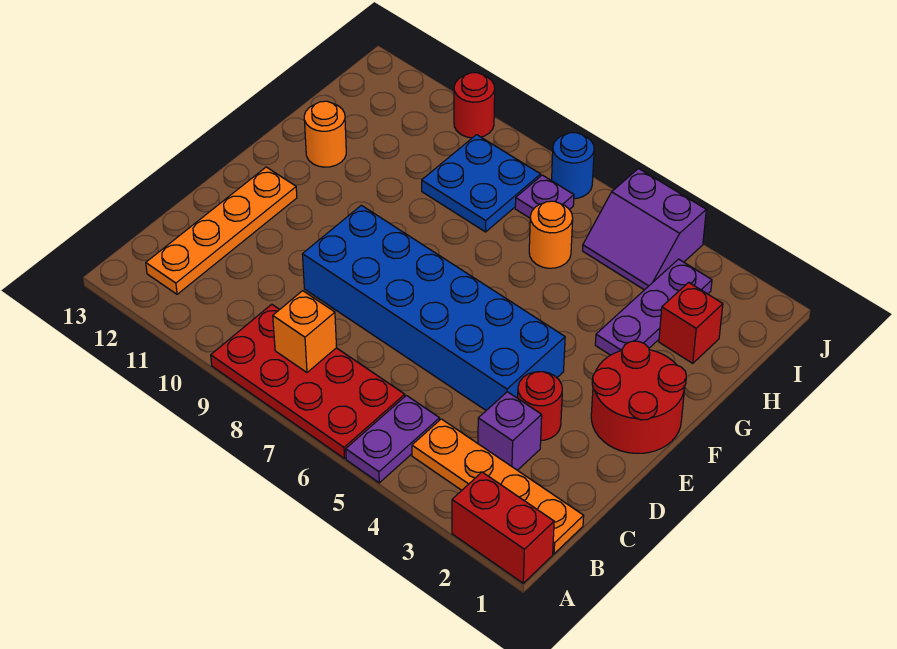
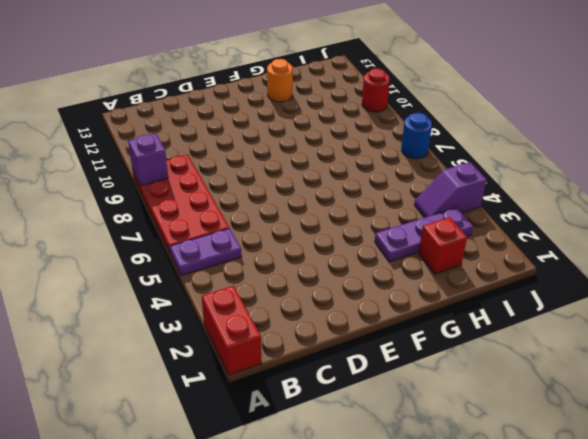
purple brick A9 level 2 -> purple brick C3 level 1
purple slope I4:J4 level 1 top J -> purple slope I4:J5 level 1 top J
none -> orange plate B1:B4 level 1
none -> orange plate B12:E12 level 1
none -> red round brick D3 level 1

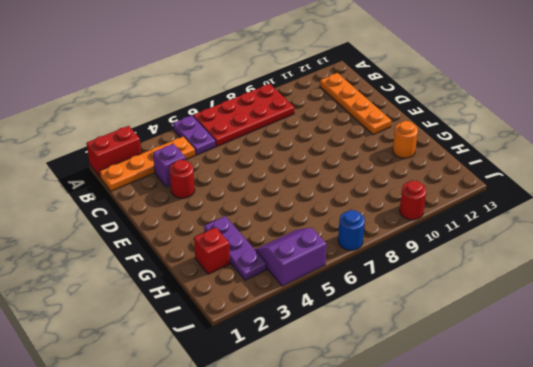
none -> blue brick D4:E9 level 1
none -> red round brick E1:F2 level 1
none -> orange round brick H6 level 1

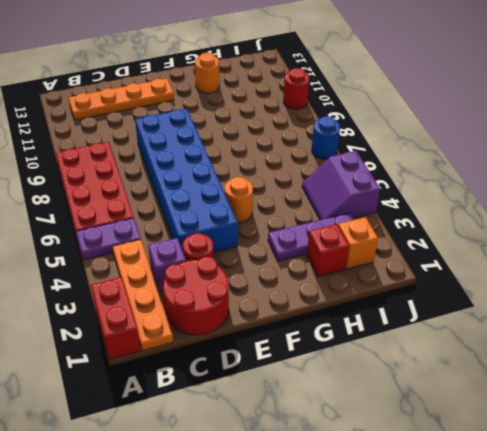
red round brick C1:D2 level 1 -> red round brick E1:F2 level 1
orange round brick F5 level 1 -> orange round brick H6 level 1
orange brick I2 level 1 -> orange brick B8 level 2
none -> blue plate H8:I9 level 1
none -> purple plate I7 level 1

